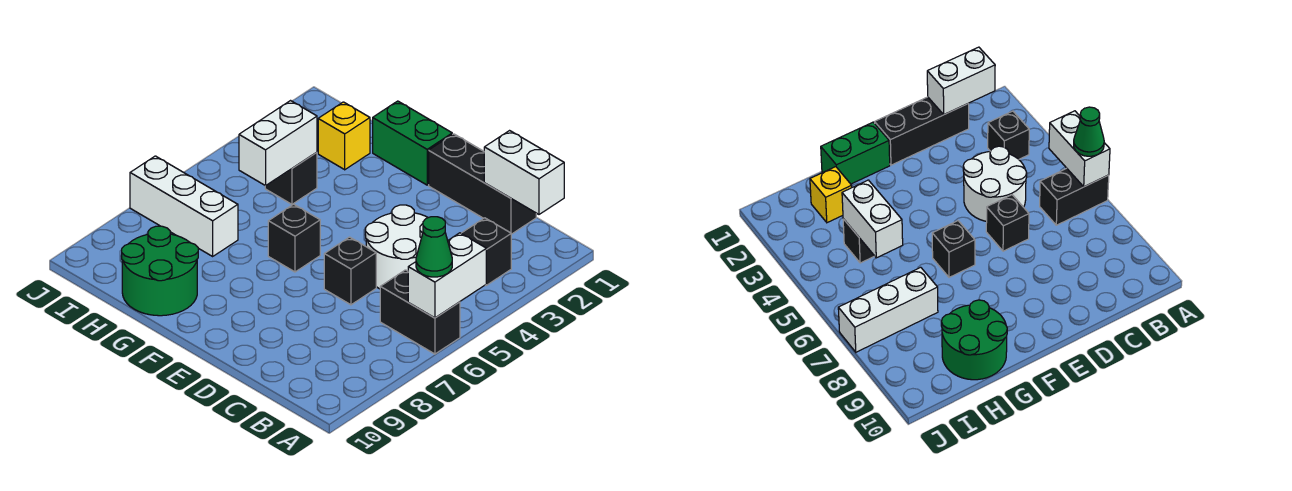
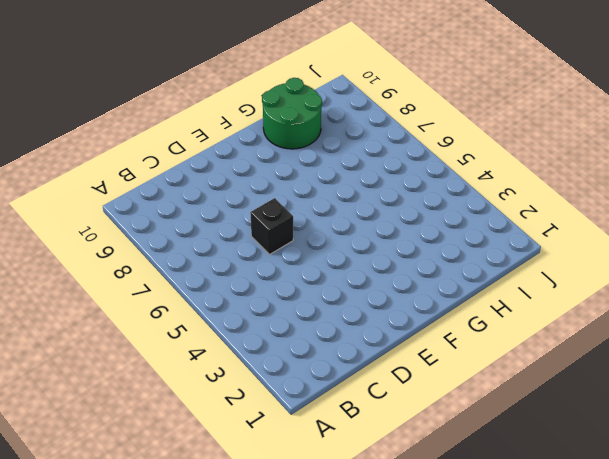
none -> black brick A6:B6 level 1
none -> black brick B3 level 1
none -> black brick C1:E1 level 1

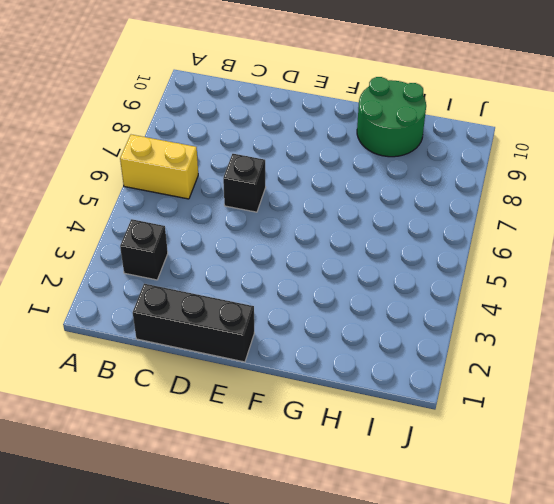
yellow brick A6:B6 level 1 -> black brick A6:B6 level 1
none -> white round brick C4:D5 level 1
none -> green brick F1:G1 level 1
none -> black brick F6 level 1

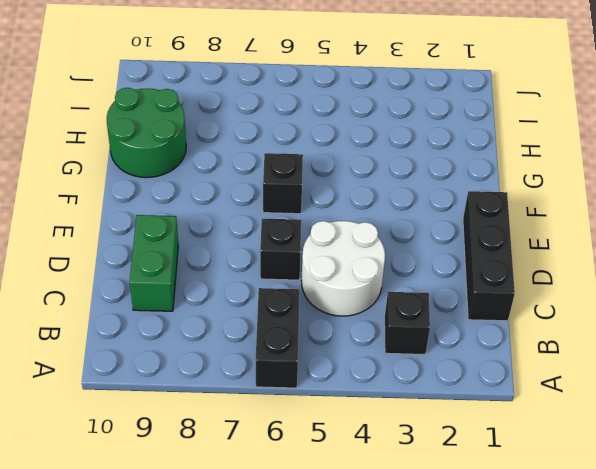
green brick C9:D9 level 1 -> green brick F1:G1 level 1
none -> yellow brick H2 level 1
none -> black brick H4 level 1
none -> white brick H7:J7 level 1

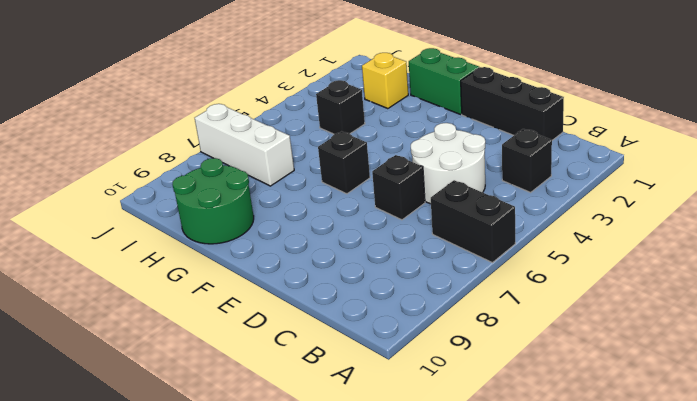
none -> white brick A5:A6 level 2
none -> white brick B1:C1 level 2
none -> white brick H4:H5 level 2

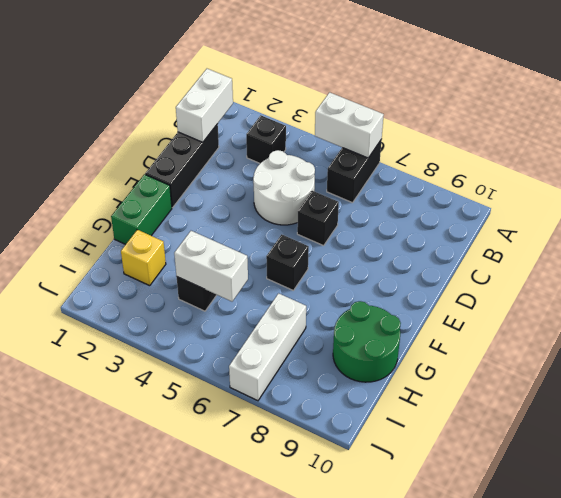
none -> green cone A6 level 3

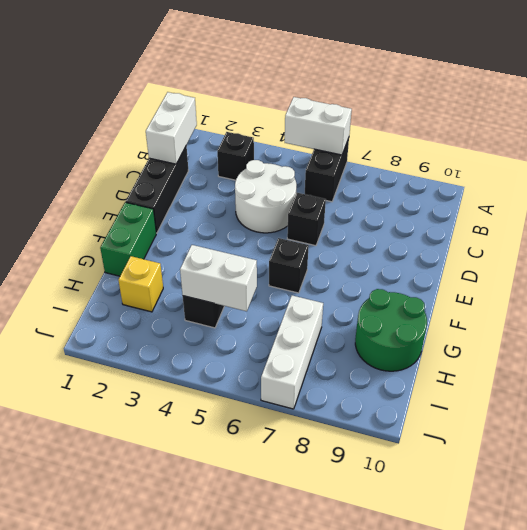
none -> green cone A6 level 3

